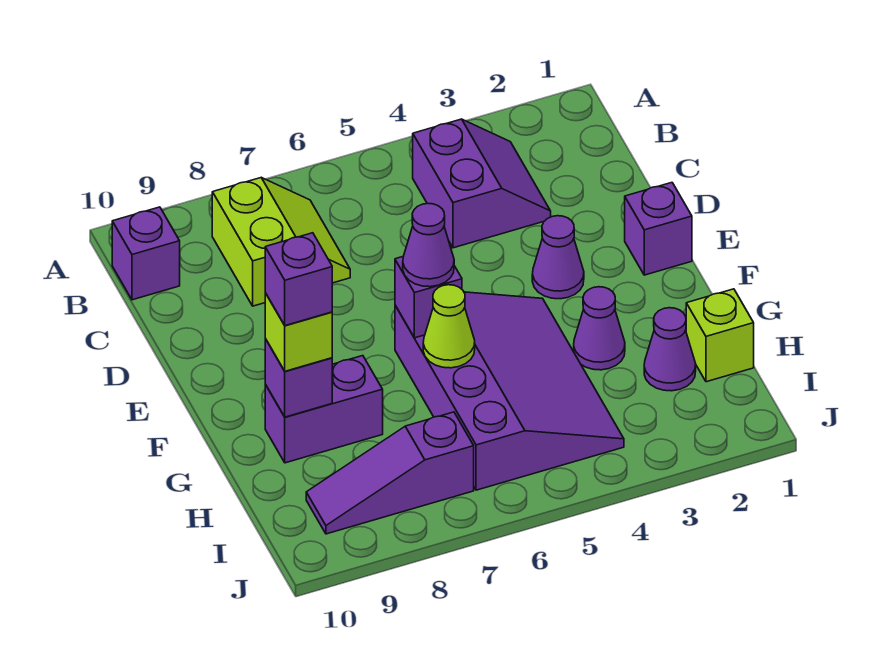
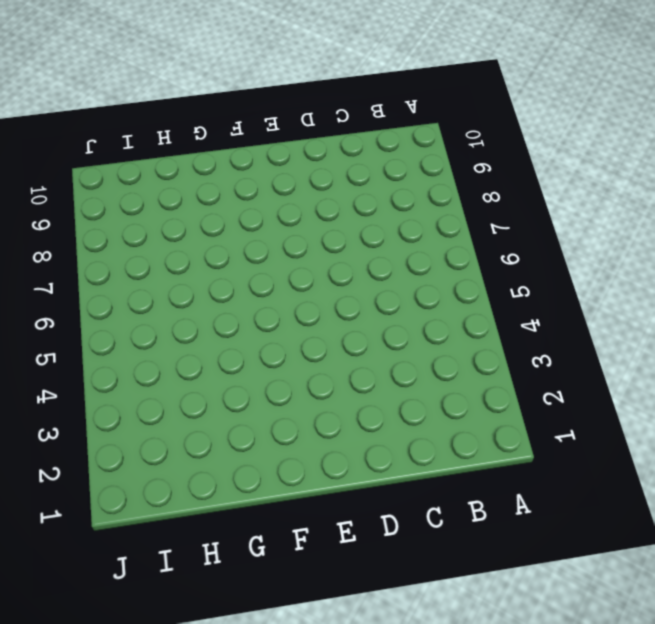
none -> purple slope B3:C4 level 1 top 4
none -> lime slope B7:C8 level 1 top 8
none -> purple brick B10 level 1

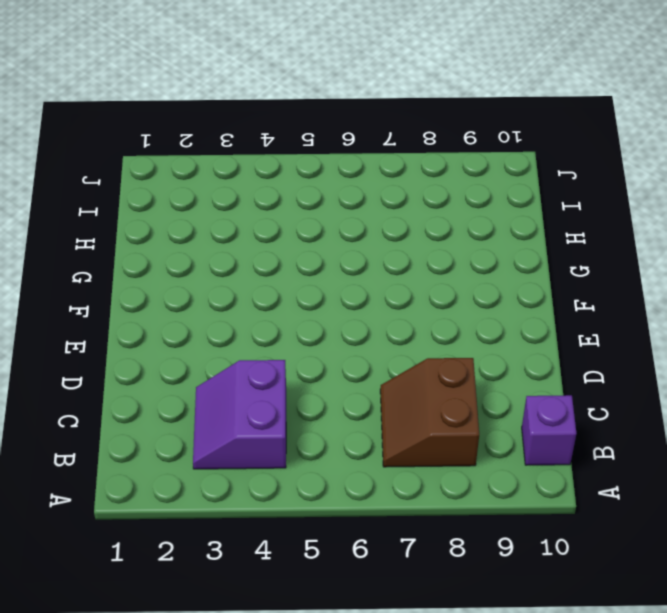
brown slope B7:C8 level 1 top 8 -> lime slope B7:C8 level 1 top 8
none -> purple brick E1 level 1
none -> purple cone E3 level 1
none -> purple slope F4:I6 level 1 top 6

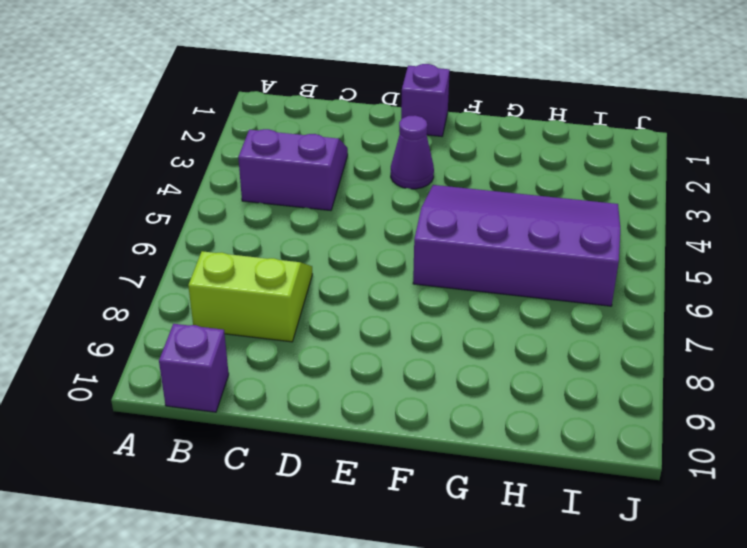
none -> purple cone G3 level 1
none -> purple brick G8:G9 level 1
none -> lime brick H1 level 1

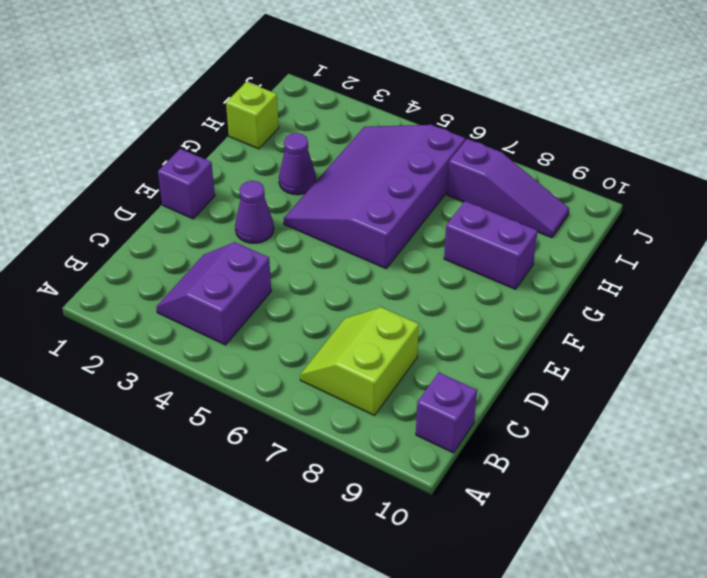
none -> purple cone H2 level 1
none -> purple brick F6 level 2
none -> lime cone G6 level 2

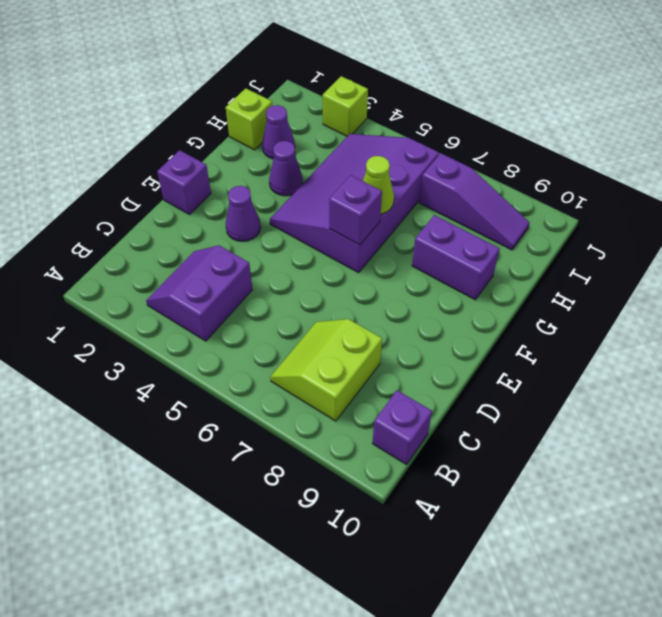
lime brick J3 level 1 -> lime brick G9 level 3
none -> purple brick G9 level 2
none -> purple cone F6 level 3
none -> purple brick G9 level 4

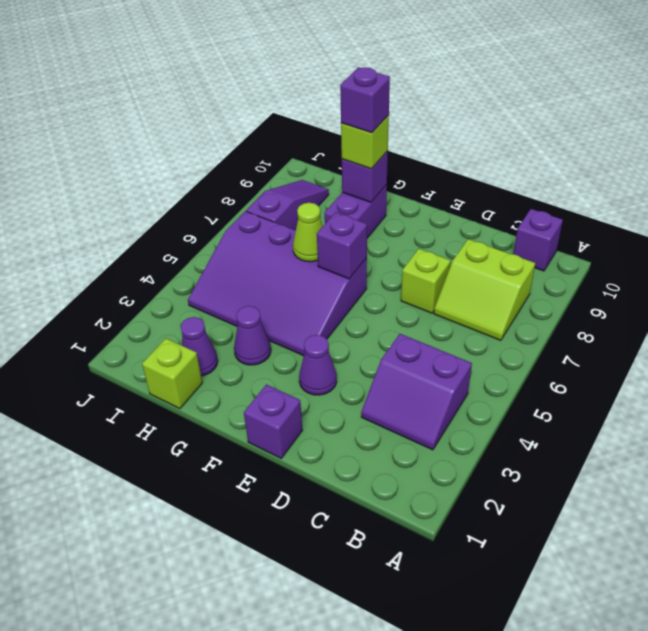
lime brick D7 level 1 -> none
none -> purple cone F6 level 3

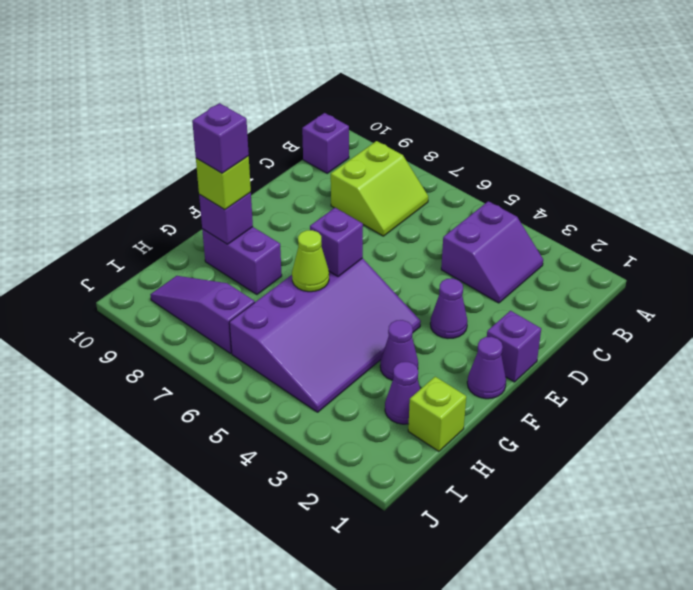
purple cone F1 level 1 -> purple cone F6 level 3

